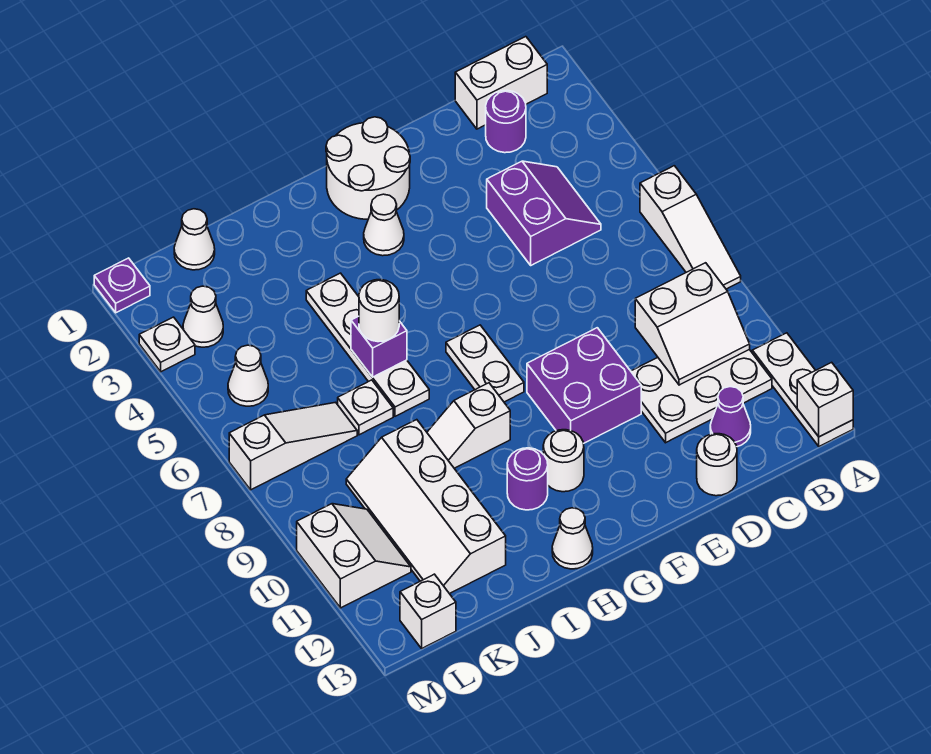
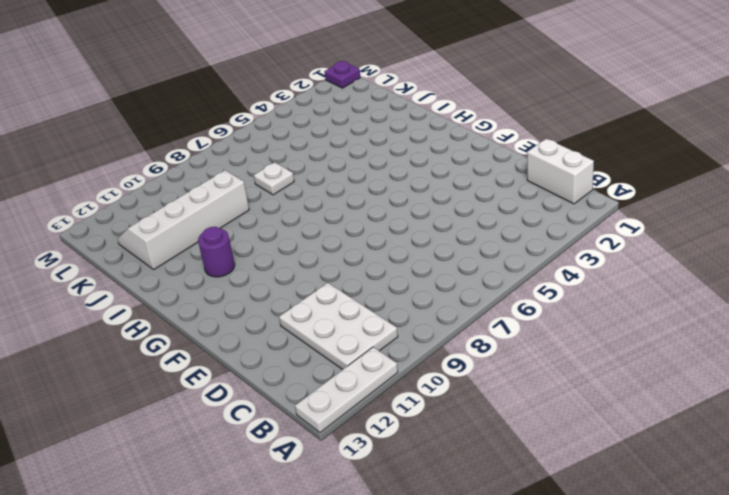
none -> white slope A6:A8 level 1 top 6
none -> purple round brick C2 level 1
none -> purple slope C4:D5 level 1 top D
none -> purple cone C12 level 1

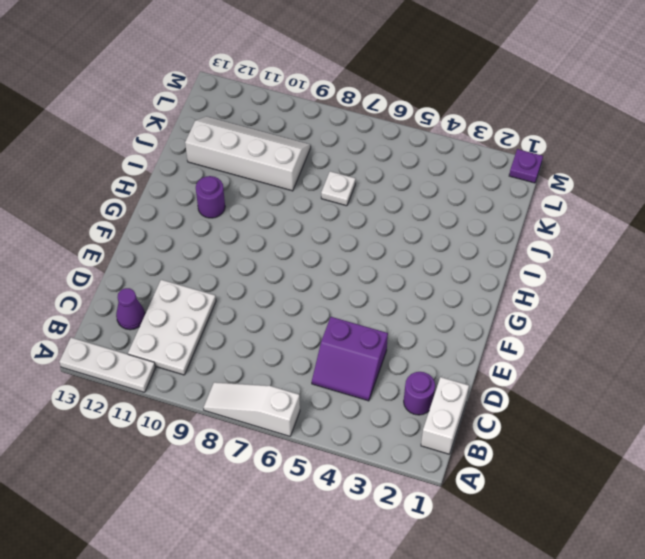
none -> white round brick D13 level 1
none -> purple brick E9:F10 level 1
none -> white round brick F1:G2 level 1
none -> white cone G3 level 1

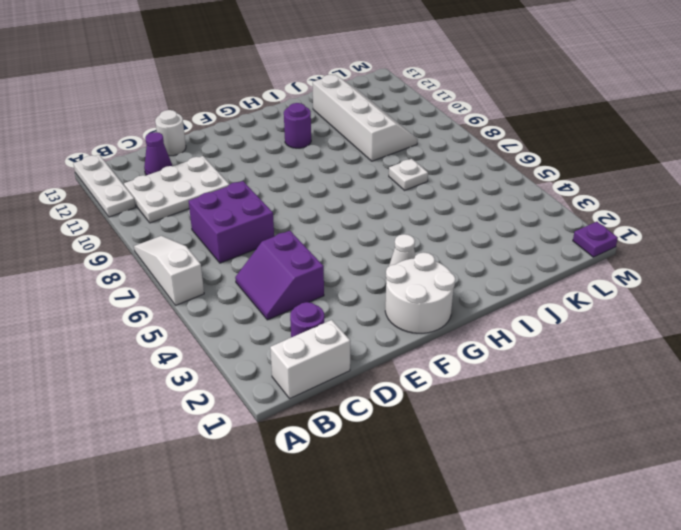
purple brick C7:D8 level 1 -> purple brick E9:F10 level 1
none -> white plate G7:G8 level 1
none -> white round brick G11 level 1
none -> white slope H9:I9 level 1 top H
none -> white cone H13 level 1

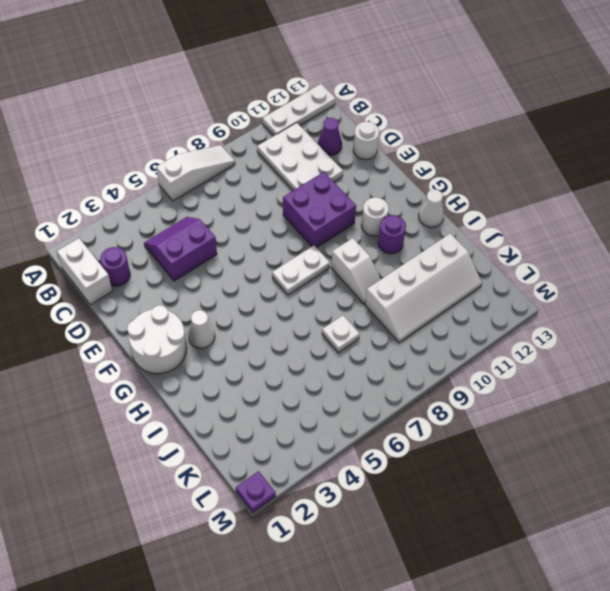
none -> white plate I4:I7 level 1
none -> white cone K1 level 1
none -> white slope K7:M7 level 1 top M
none -> white cone L3 level 1

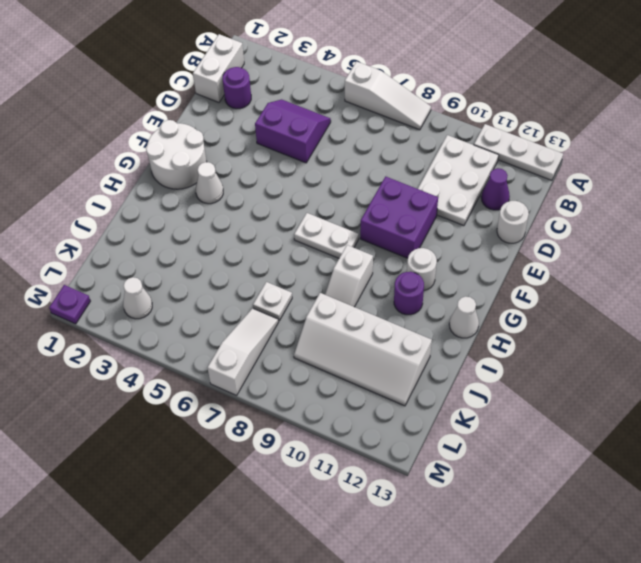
none -> white plate I4:I7 level 1
none -> white cone K1 level 1
none -> white cone L5 level 1
none -> white slope L10:M11 level 1 top M

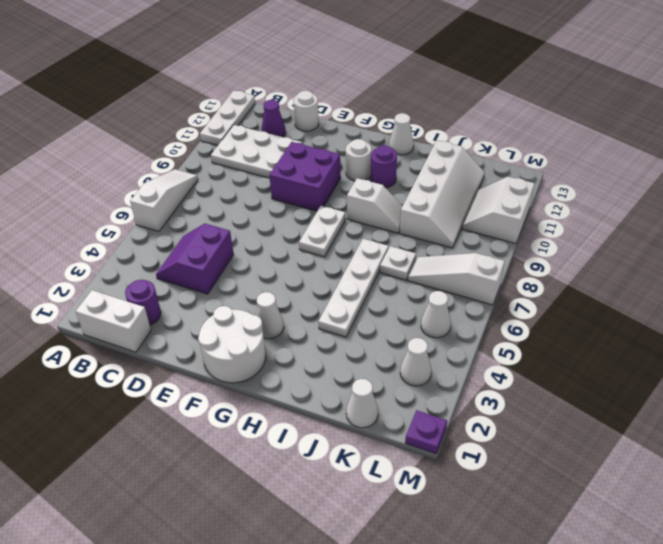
none -> white brick L13 level 1
none -> white plate M3 level 1
none -> white brick A13 level 2
none -> white slope B9:C10 level 2 top 9

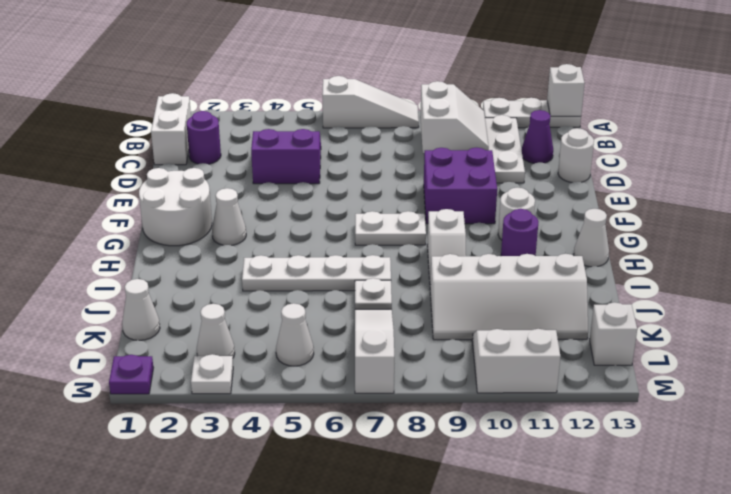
none -> purple brick I6 level 2
none -> white round brick I6 level 3

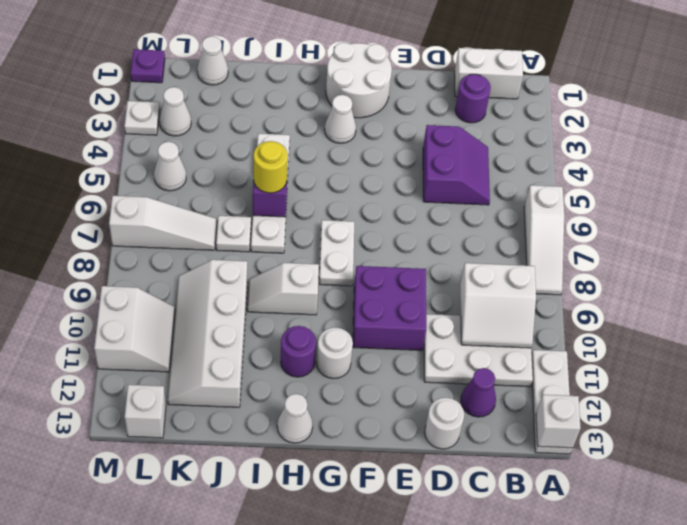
yellow round brick I6 level 3 -> white round brick I6 level 3

